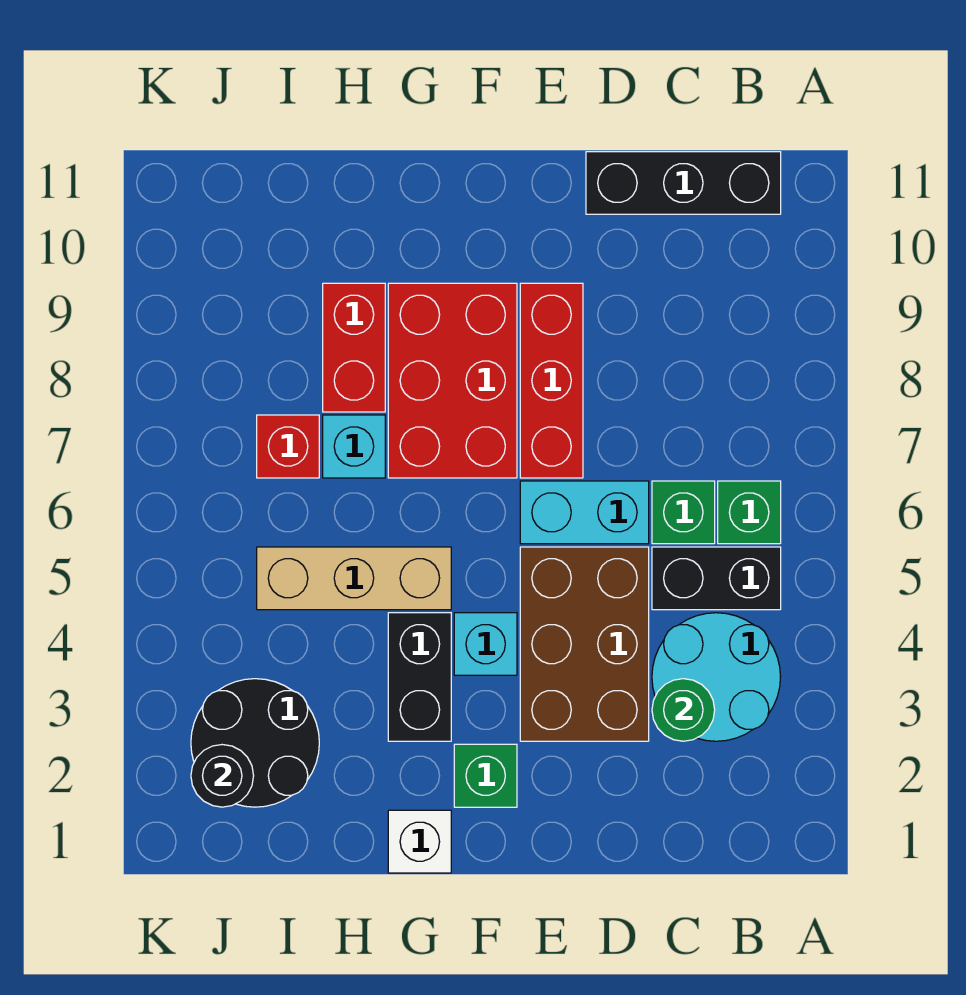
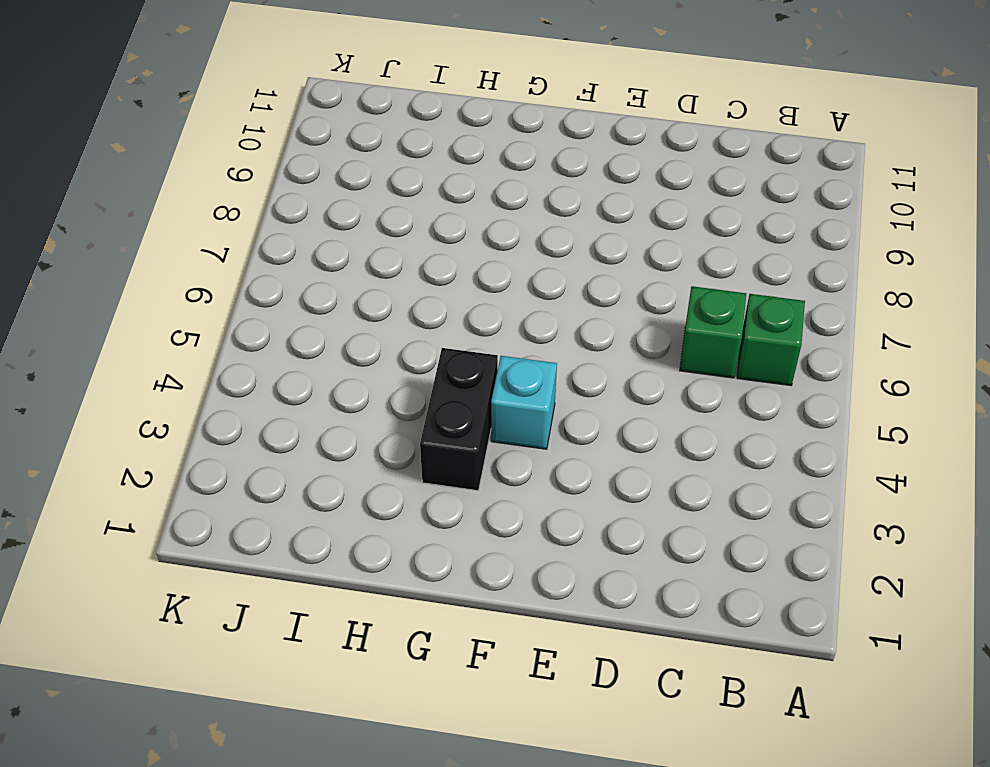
none -> cyan round brick B3:C4 level 1
none -> black brick B5:C5 level 1
none -> black brick B11:D11 level 1

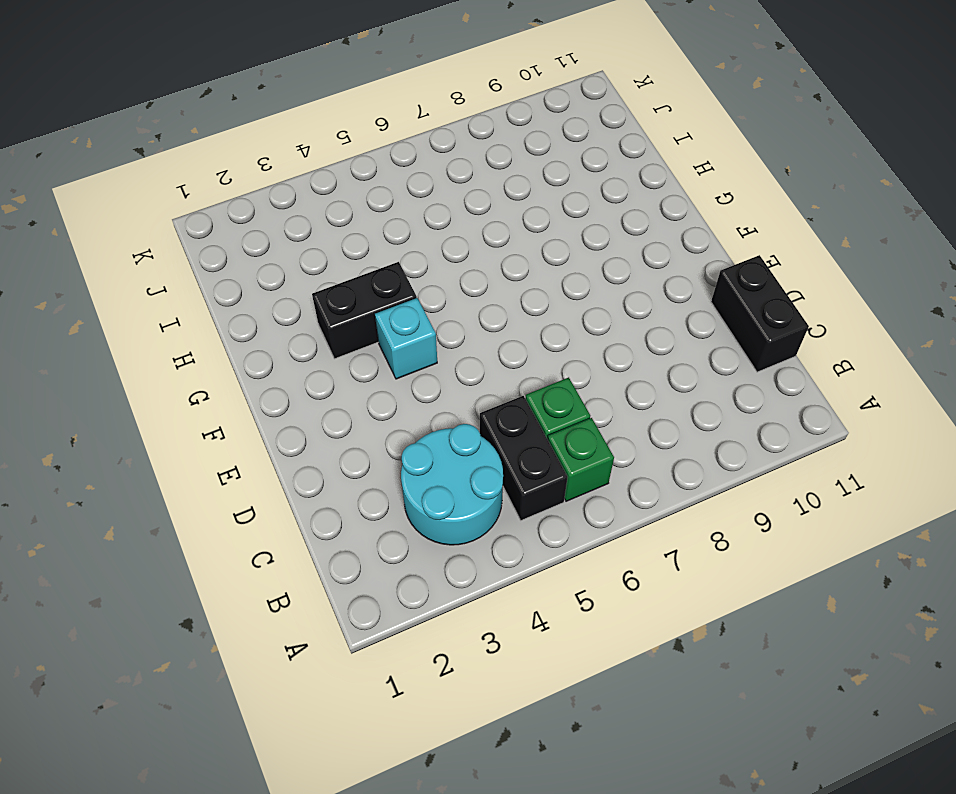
black brick C11:D11 level 1 -> black brick B11:D11 level 1
none -> brown brick D3:E5 level 1
none -> cyan brick D6:E6 level 1
none -> red brick E7:E9 level 1

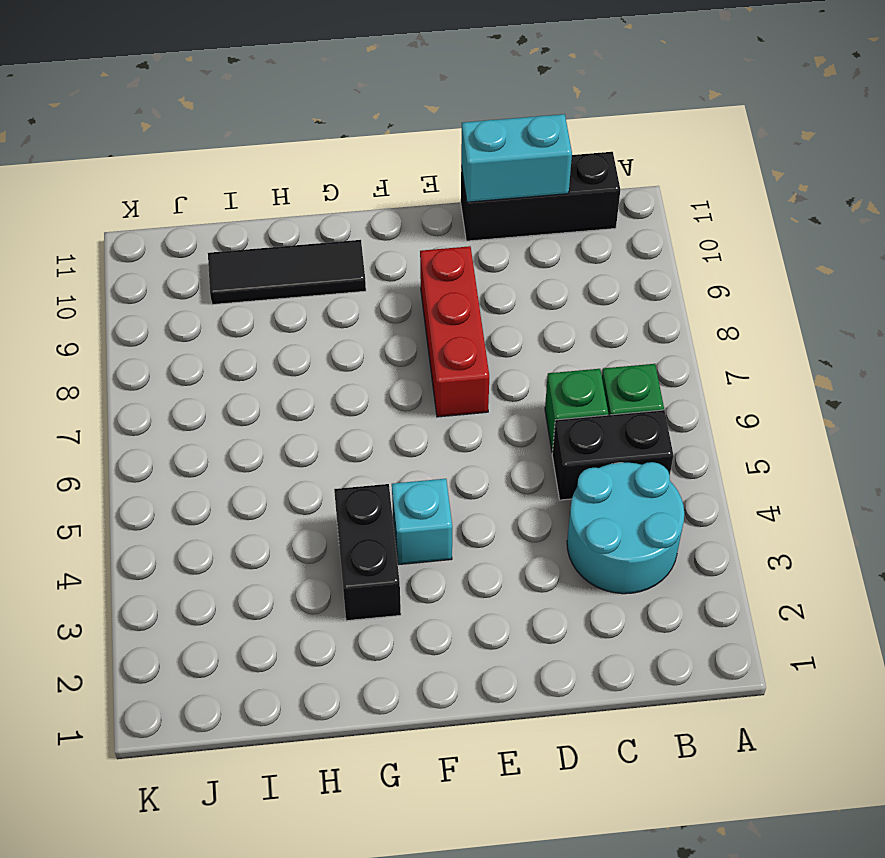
cyan brick C11:D11 level 2 -> cyan brick D6:E6 level 1
black tile G10:I10 level 1 -> none
none -> brown brick D3:E5 level 1
none -> green brick F2 level 1
none -> red brick F7:G9 level 1

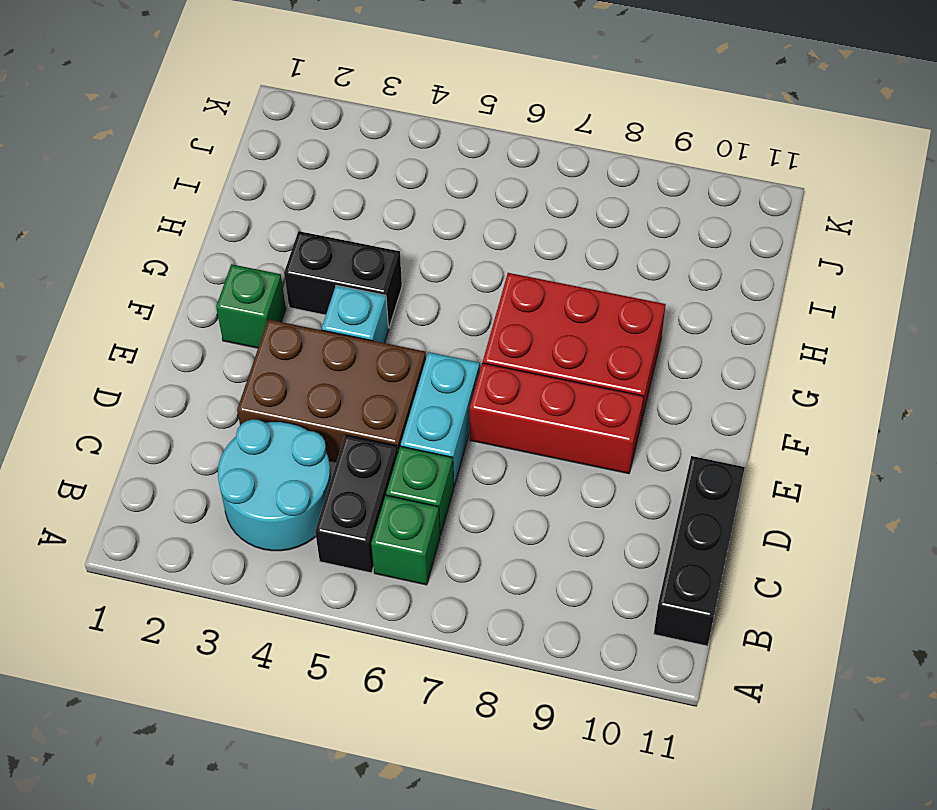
none -> white brick G1 level 1
none -> tan brick G5:I5 level 1
none -> cyan brick H7 level 1

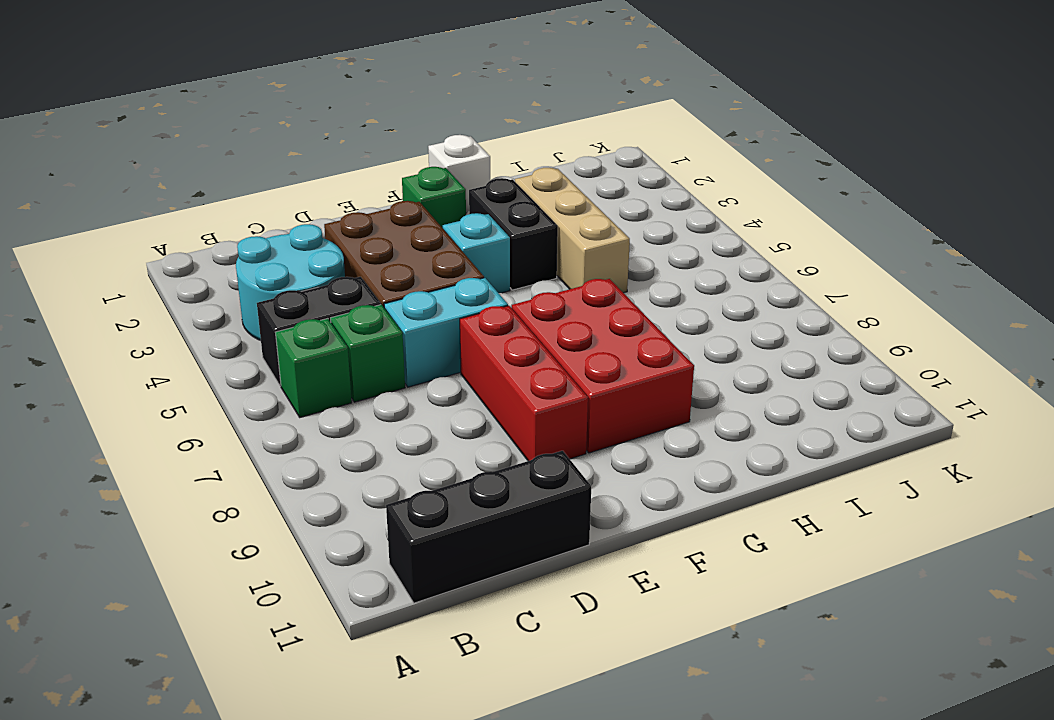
tan brick H3:H5 level 1 -> tan brick G5:I5 level 1
none -> cyan brick H7 level 1
none -> red brick H8:H9 level 1
none -> black round brick I2:J3 level 1

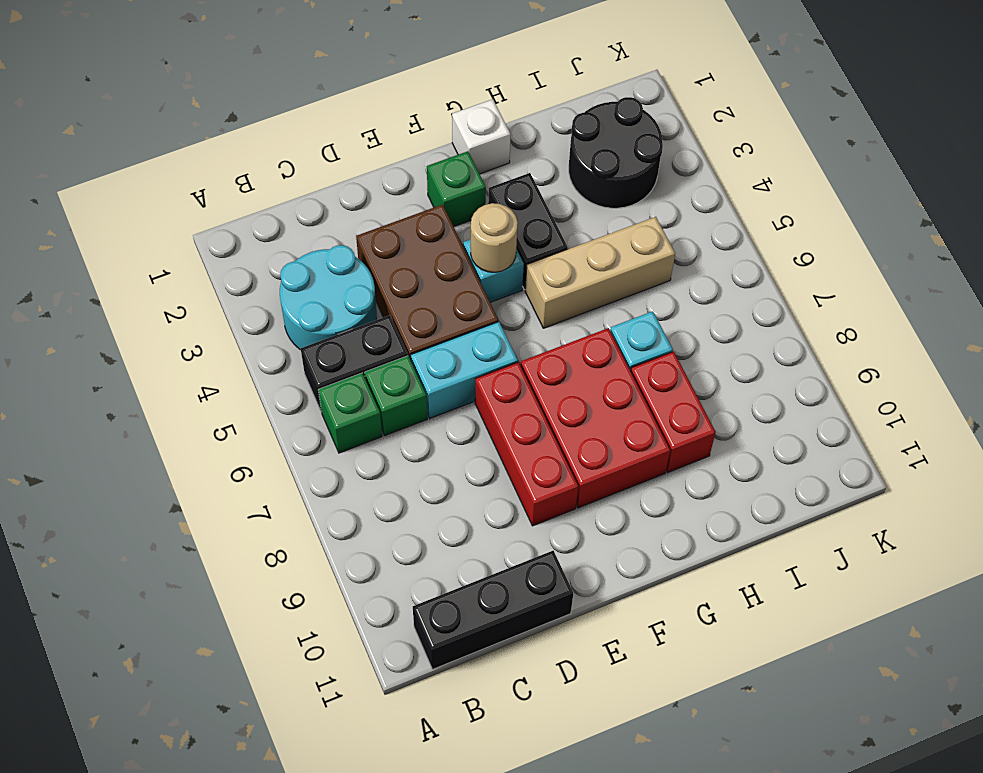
tan round brick F4 level 2 -> none
none -> red brick I7 level 1
none -> green round brick C3 level 2
none -> black round brick J2 level 2

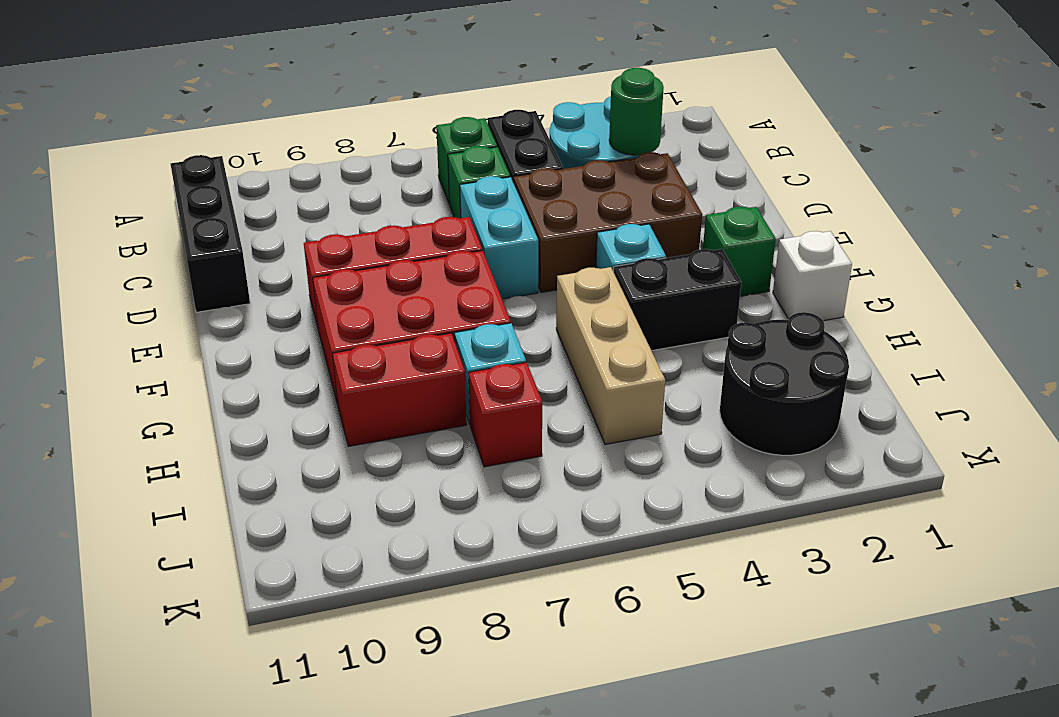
none -> black round brick J2 level 2

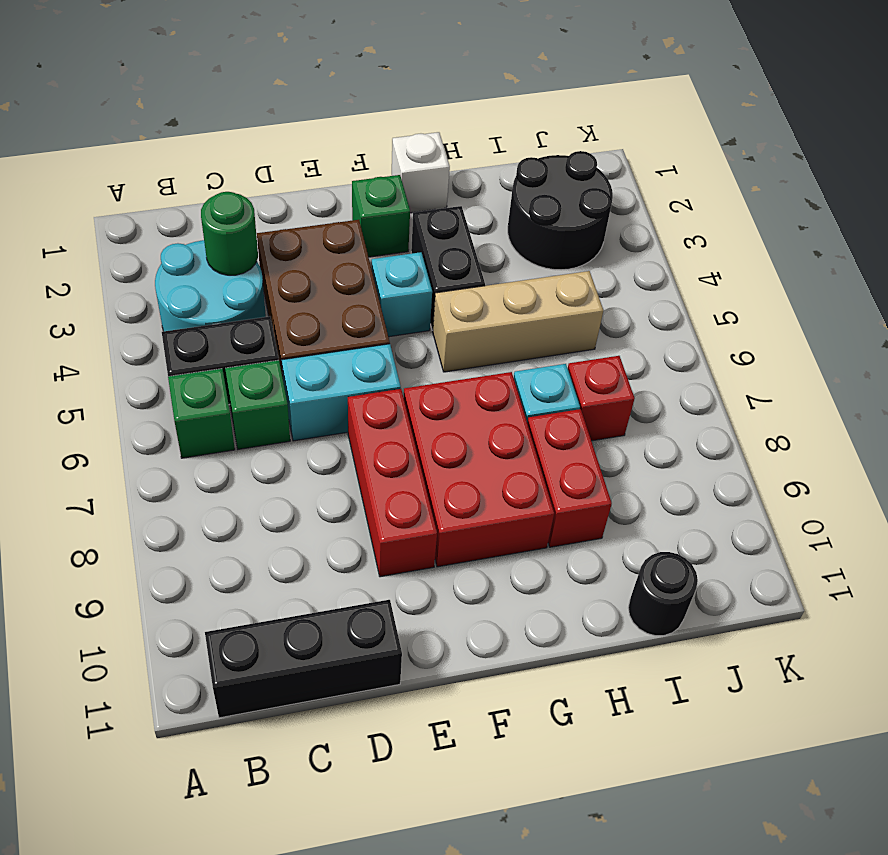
black round brick I11 level 1 -> black round brick J2 level 2

